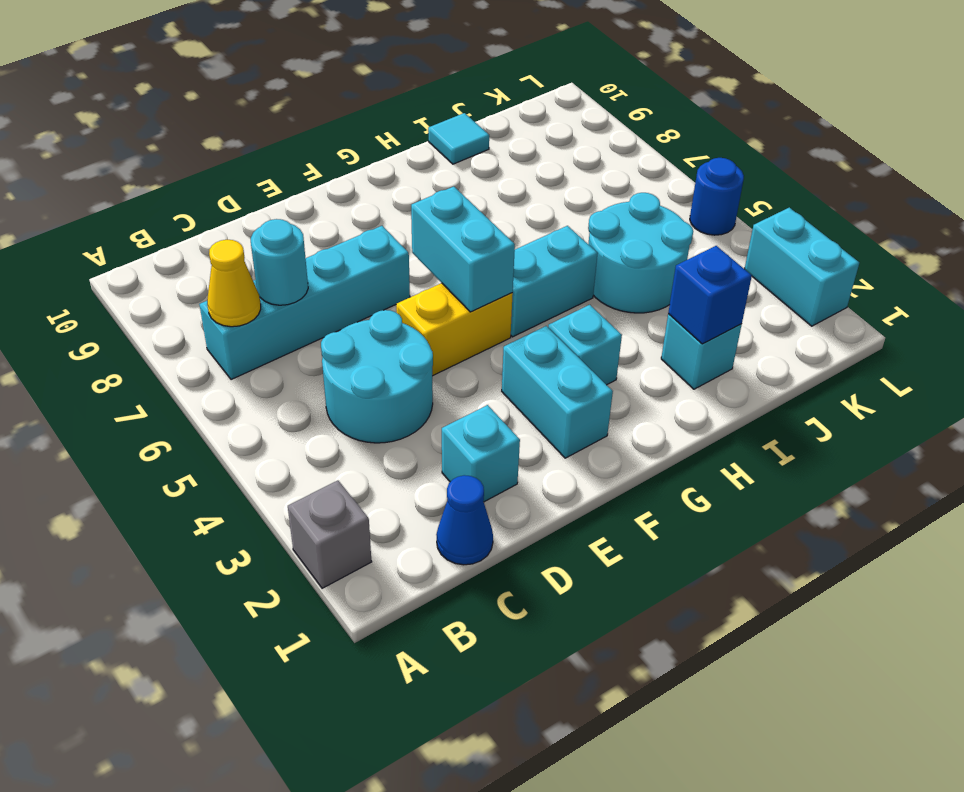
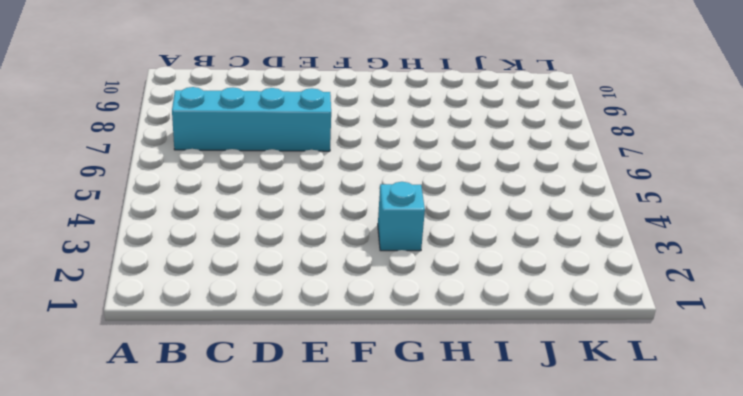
none -> grey brick A2 level 1
none -> blue cone C1 level 1
none -> cyan round brick C4:D5 level 1

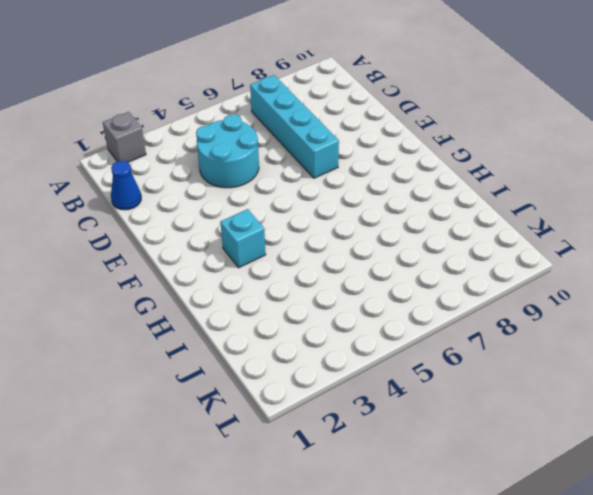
none -> cyan brick D2 level 1
none -> yellow brick E5:F5 level 1
none -> cyan brick F2:F3 level 1

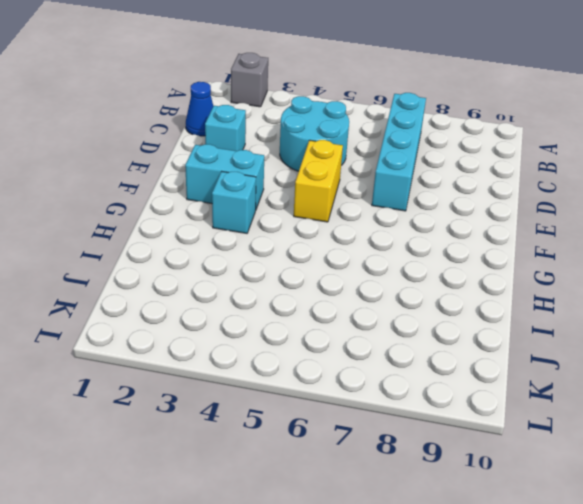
none -> cyan brick G5:H5 level 1
none -> cyan brick I2 level 1
none -> cyan round brick I4:J5 level 1

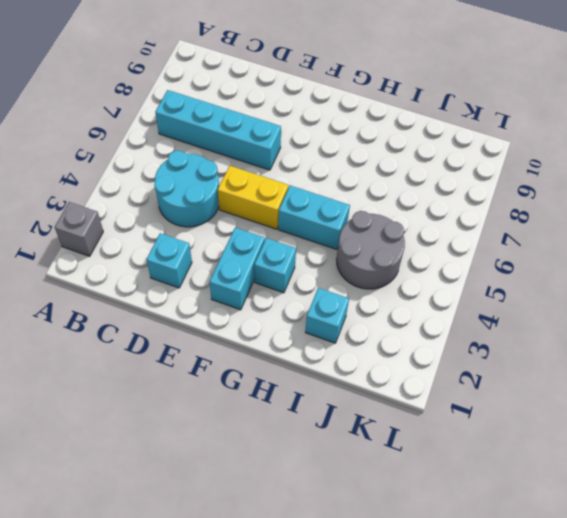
grey round brick I4:J5 level 1 -> cyan round brick I4:J5 level 1
none -> blue cone C1 level 1
none -> cyan tile I10 level 1
none -> cyan brick L2:L3 level 1

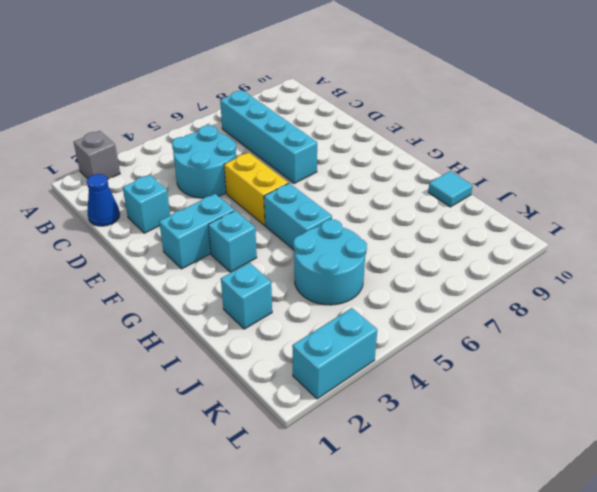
none -> blue round brick L5 level 1
none -> yellow cone B7 level 2
none -> cyan round brick C7 level 2

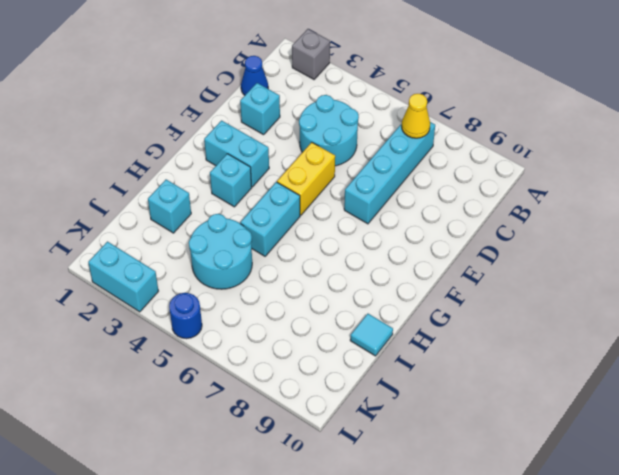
none -> cyan round brick C7 level 2
none -> cyan brick F5:F6 level 2
none -> blue brick I2 level 2

